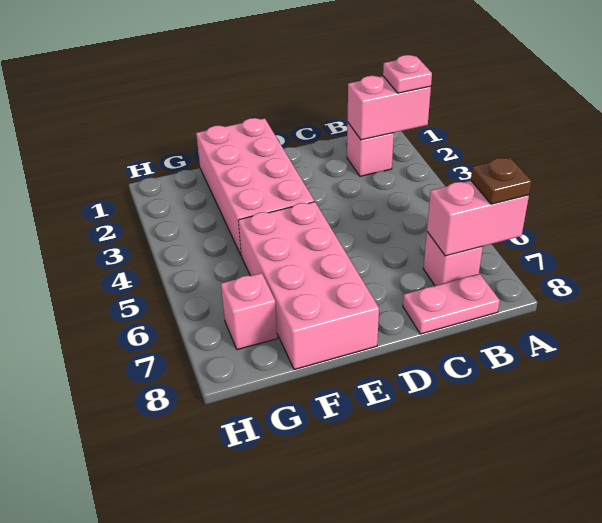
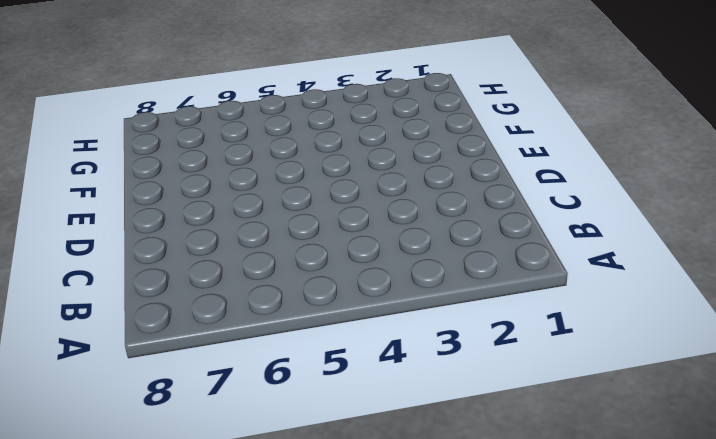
none -> pink brick B2 level 1
none -> pink brick B7 level 1

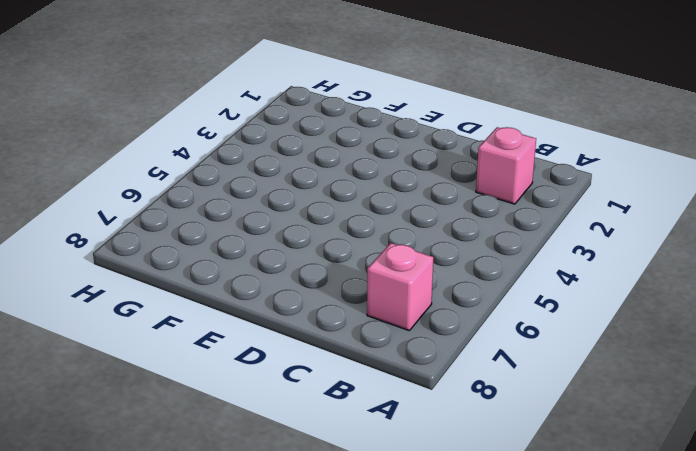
none -> pink plate B8:C8 level 1
none -> pink brick E1:F4 level 1

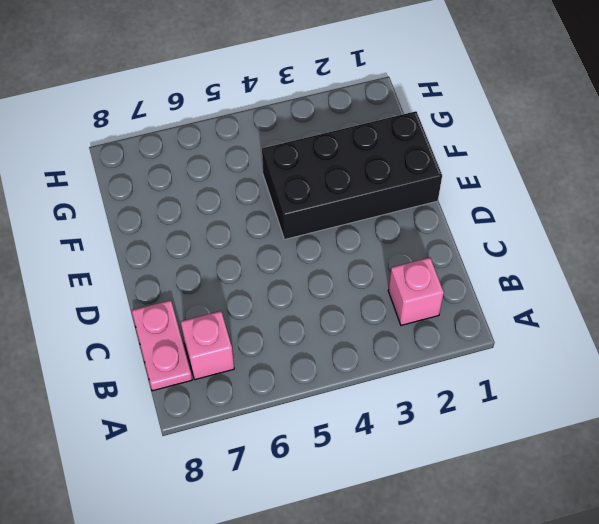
black brick E1:F4 level 1 -> pink brick E1:F4 level 1
none -> pink brick E5:F8 level 1
none -> pink brick G7 level 1

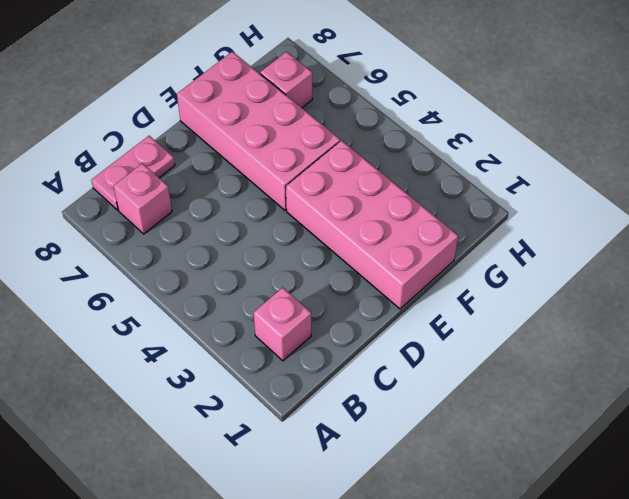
none -> pink brick A2:B2 level 2
none -> pink brick A7:B7 level 2

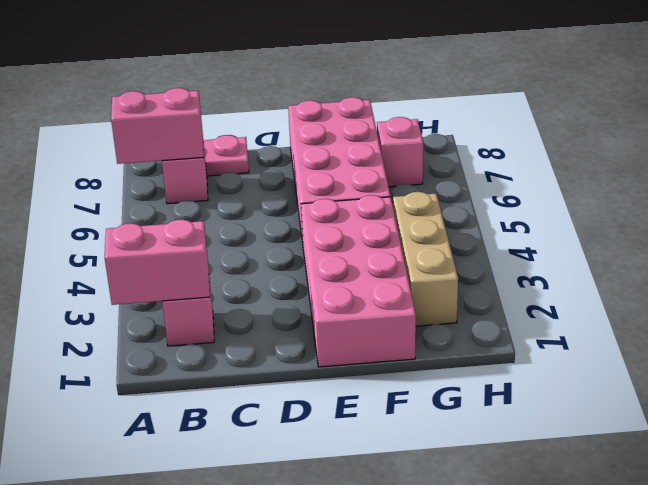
tan brick G2:G4 level 1 -> none
none -> pink plate A2 level 3
none -> brown plate A7 level 3

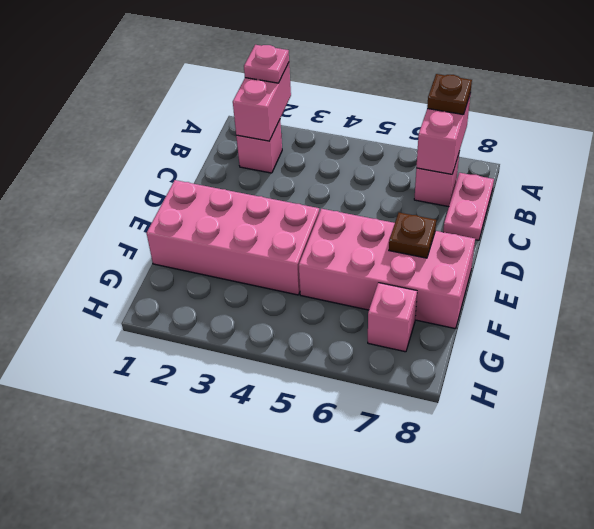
brown plate E7 level 2 -> none

